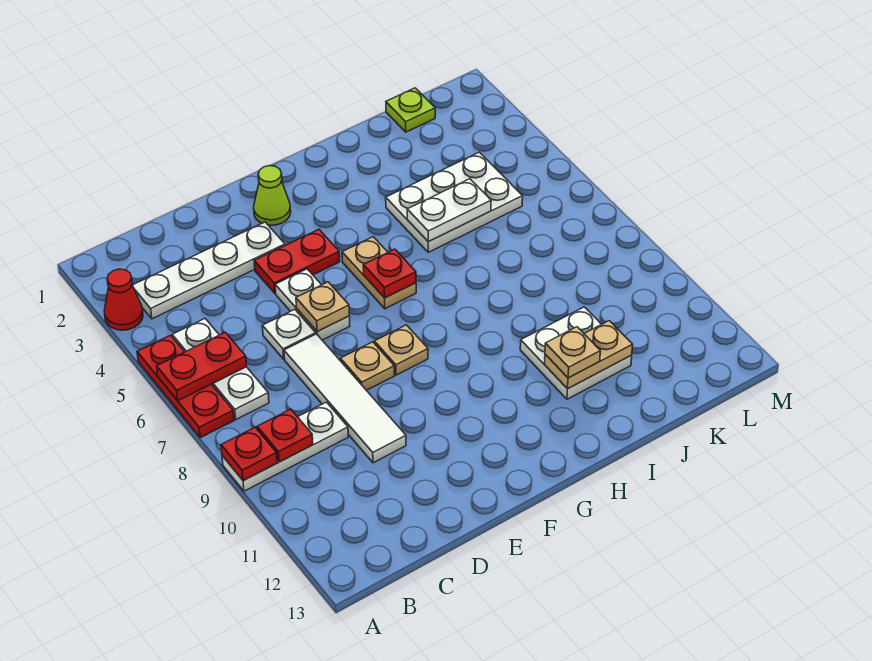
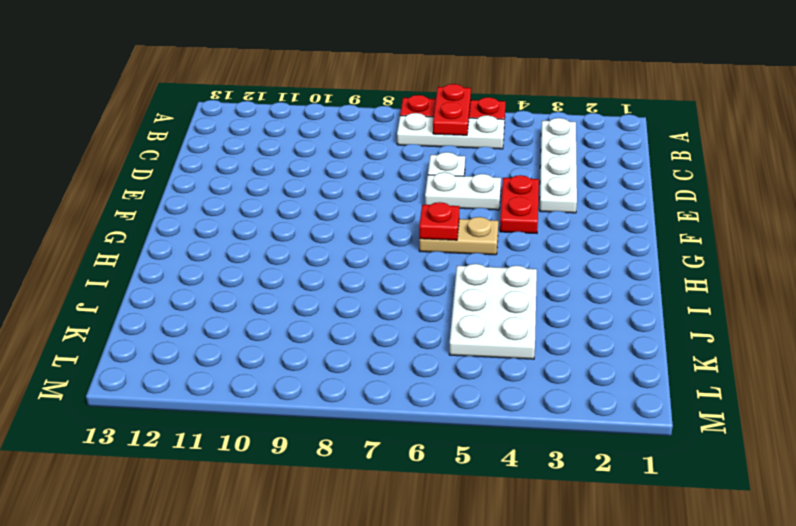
none -> red cone A3 level 1
none -> white plate A9:C9 level 1
none -> white tile D7:D10 level 1

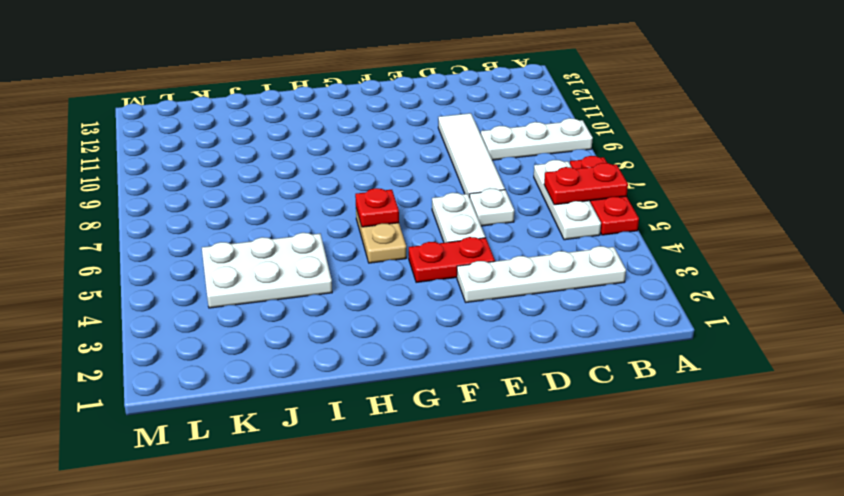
none -> red cone A3 level 1
none -> tan plate E8 level 1
none -> lime cone F2 level 1

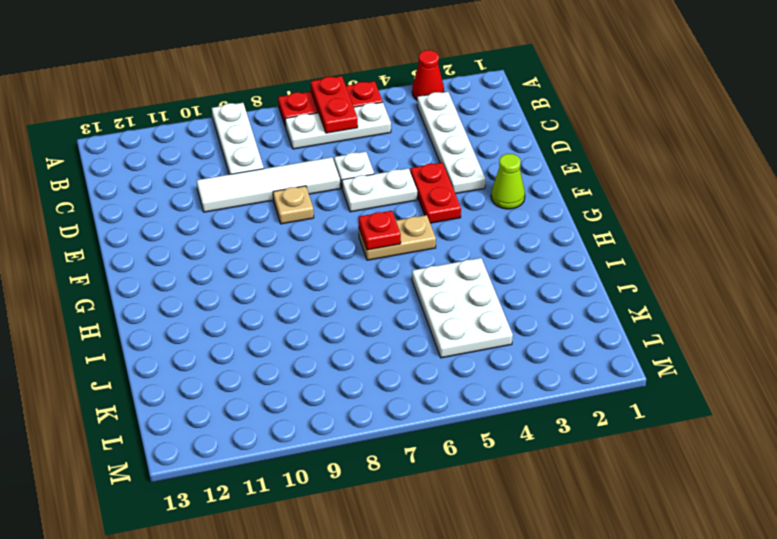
none -> tan plate F8 level 1
none -> white plate I10:J11 level 1
none -> lime plate K1 level 1

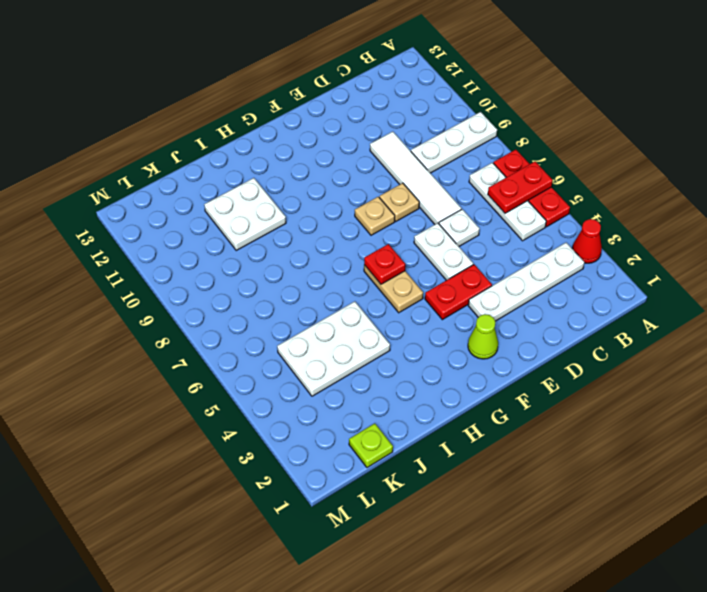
none -> red plate A9 level 2
none -> red plate B9 level 2
none -> tan plate E6 level 2

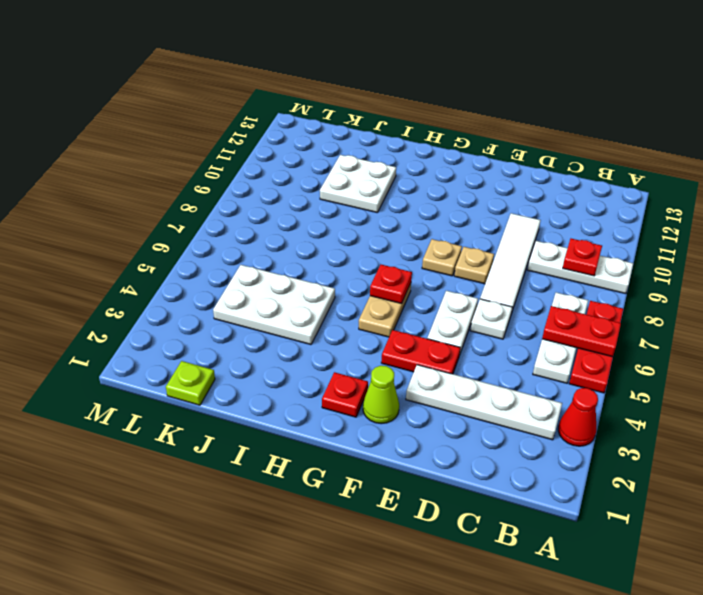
red plate G2 level 1 -> red plate A9 level 2
none -> tan plate E6 level 2
none -> white plate I5:J5 level 2
none -> tan plate I11:J11 level 2

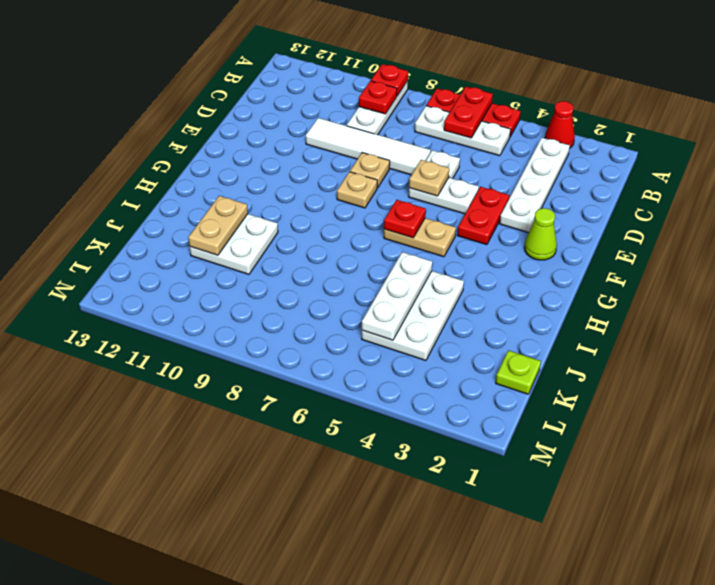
white plate I5:K5 level 2 -> white plate I5:J5 level 2
none -> tan plate I11 level 3

